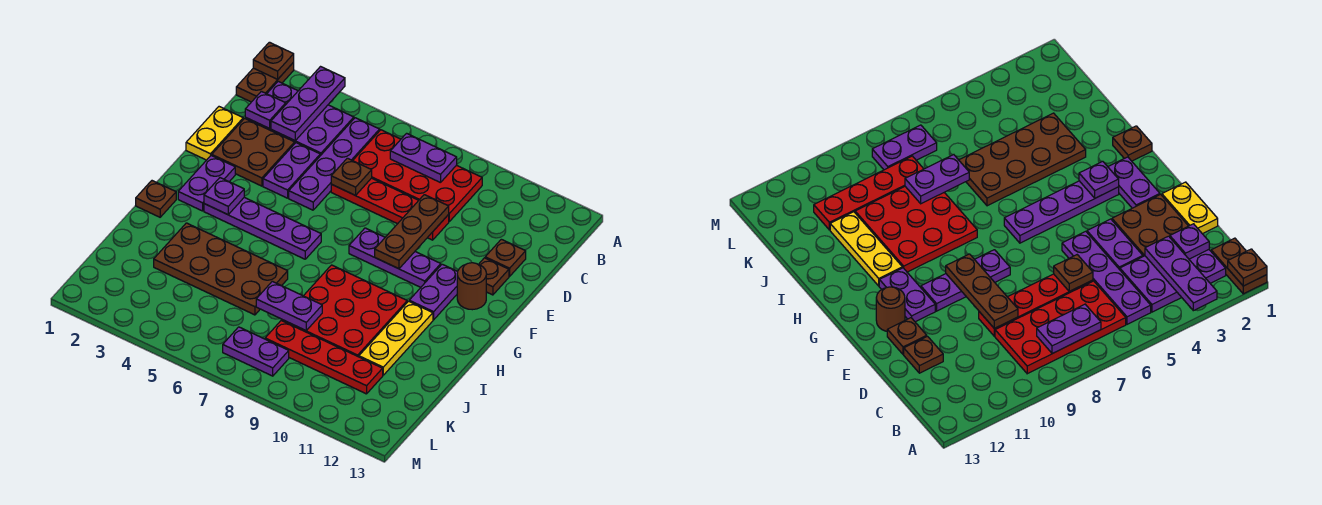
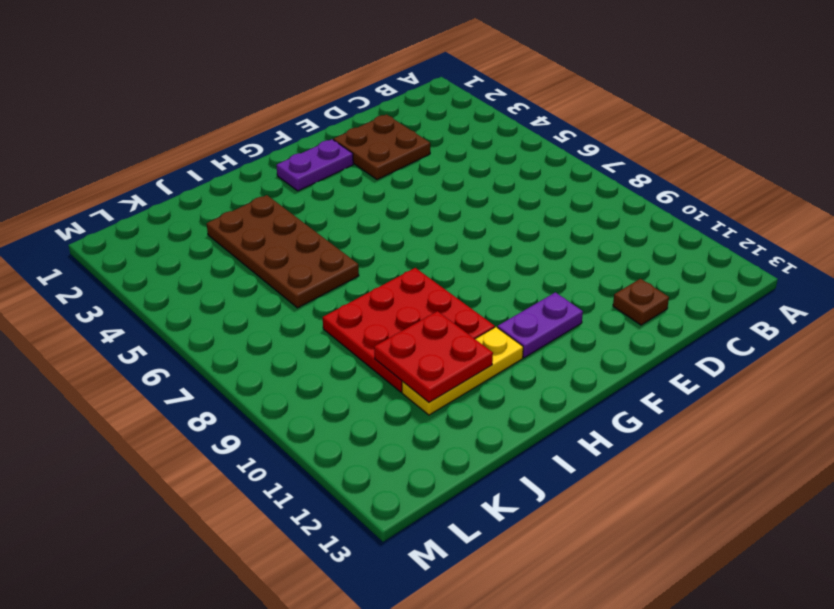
red plate I10:J11 level 2 -> none
none -> brown plate A1:B1 level 1
none -> purple plate B2:C4 level 1
none -> purple plate B5:E5 level 1

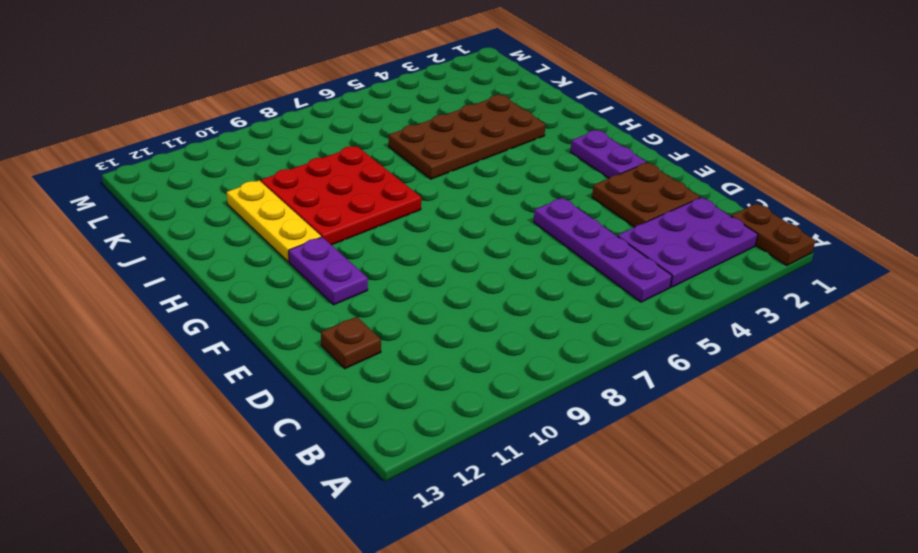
none -> red plate B6:C9 level 1
none -> yellow plate D1:E1 level 1
none -> purple plate D4:E4 level 1

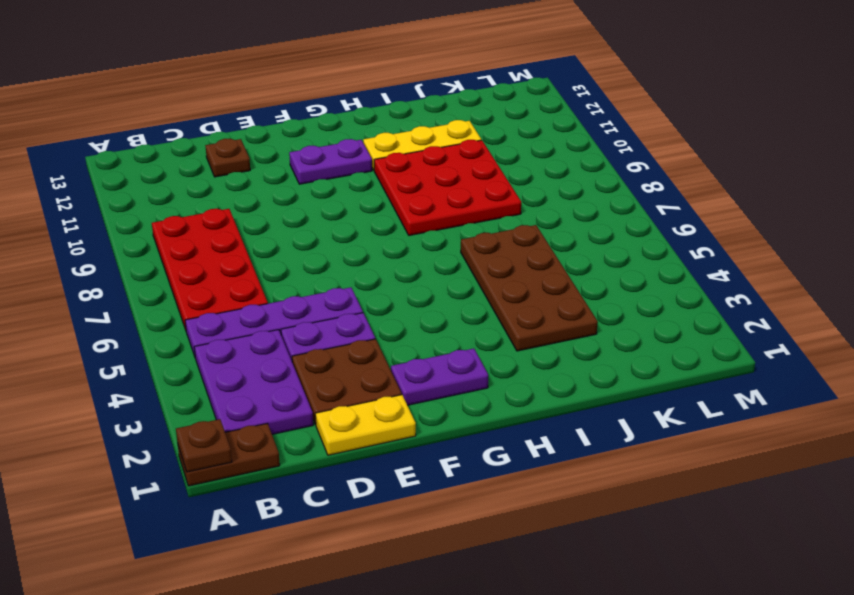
none -> red plate D6:D9 level 1
none -> brown plate E12 level 1
none -> purple plate F8:F10 level 1

